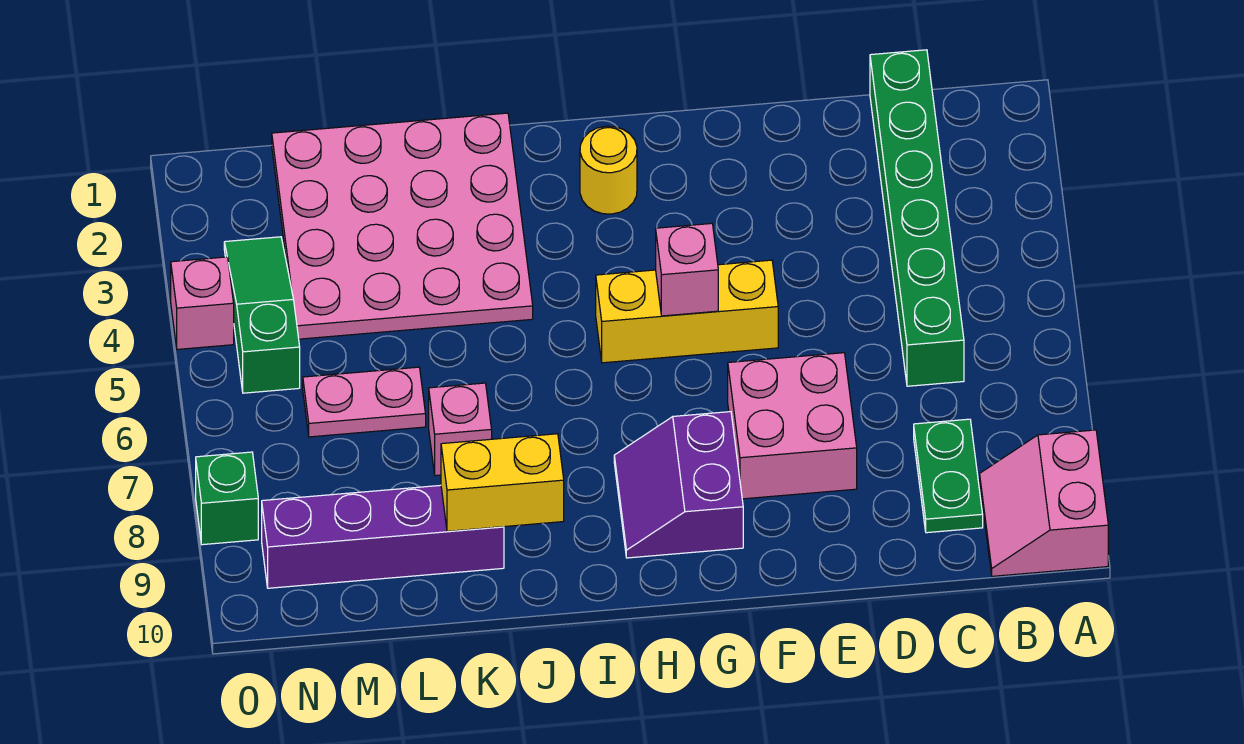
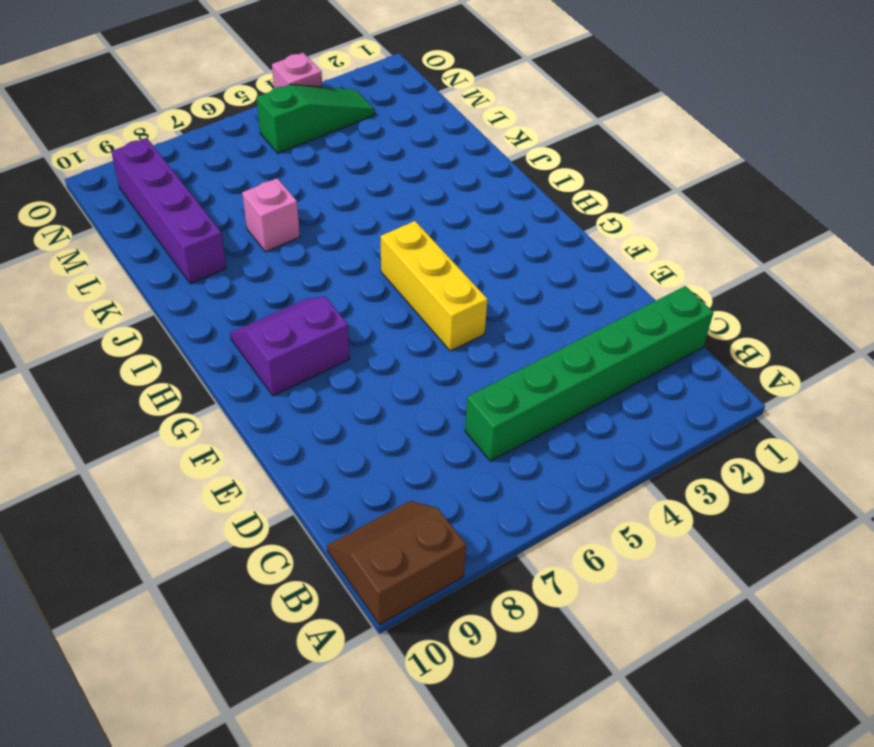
brown slope A9:B10 level 1 top A -> pink slope A9:B10 level 1 top A
none -> green plate C8:C9 level 1
none -> pink brick E7:F8 level 1
none -> yellow round brick H2 level 1

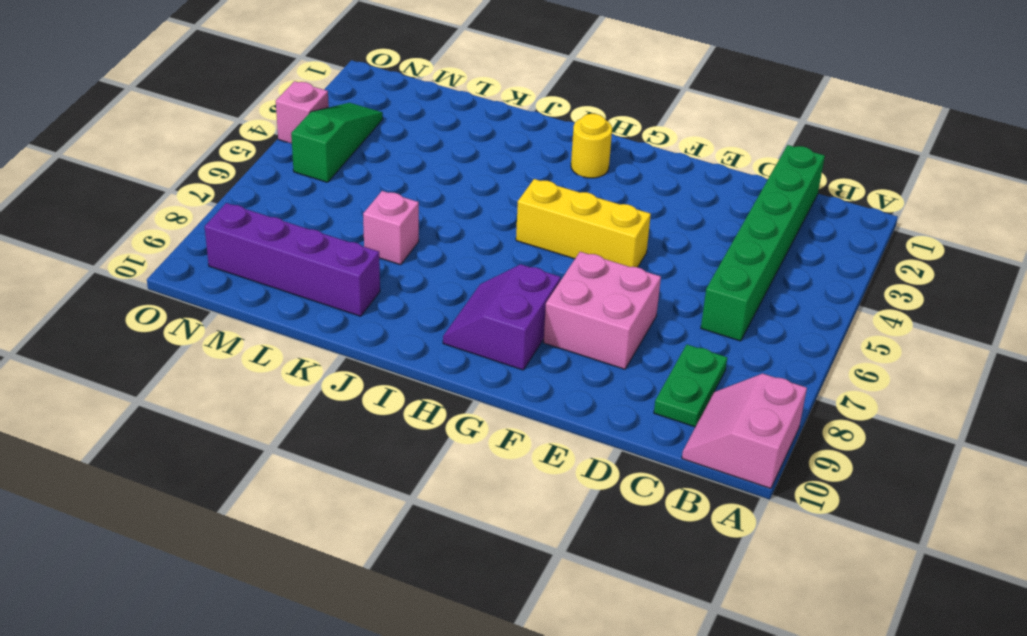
none -> pink plate J1:M4 level 1
none -> pink plate L6:M6 level 1
none -> green brick O8 level 1

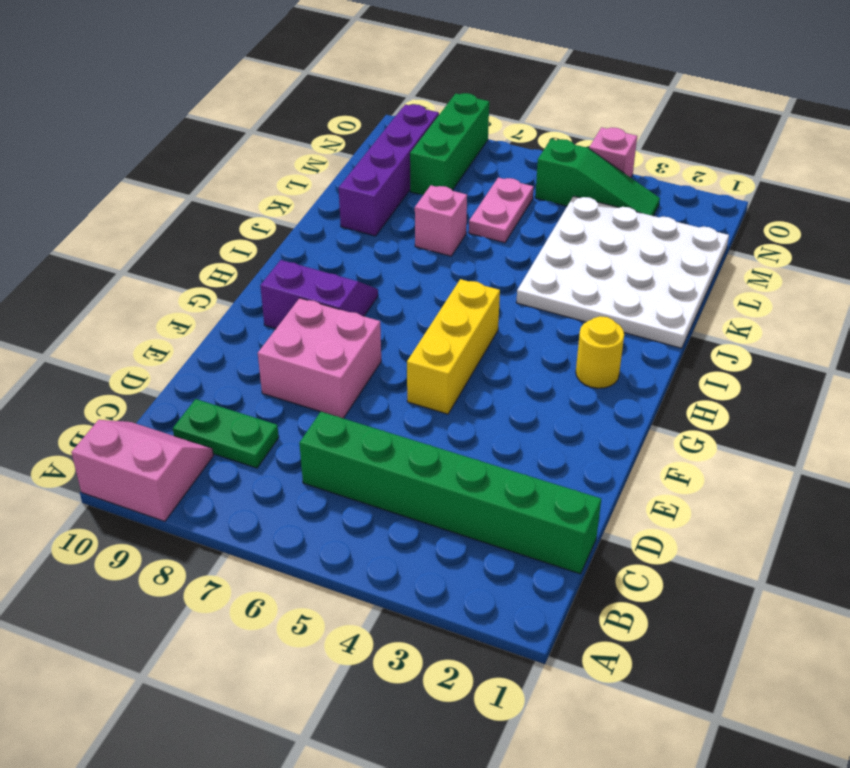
white plate J1:M4 level 1 -> pink plate J1:M4 level 1
green brick M8:O8 level 1 -> green brick O8 level 1
none -> pink brick G5 level 2
none -> yellow brick J9:K9 level 2

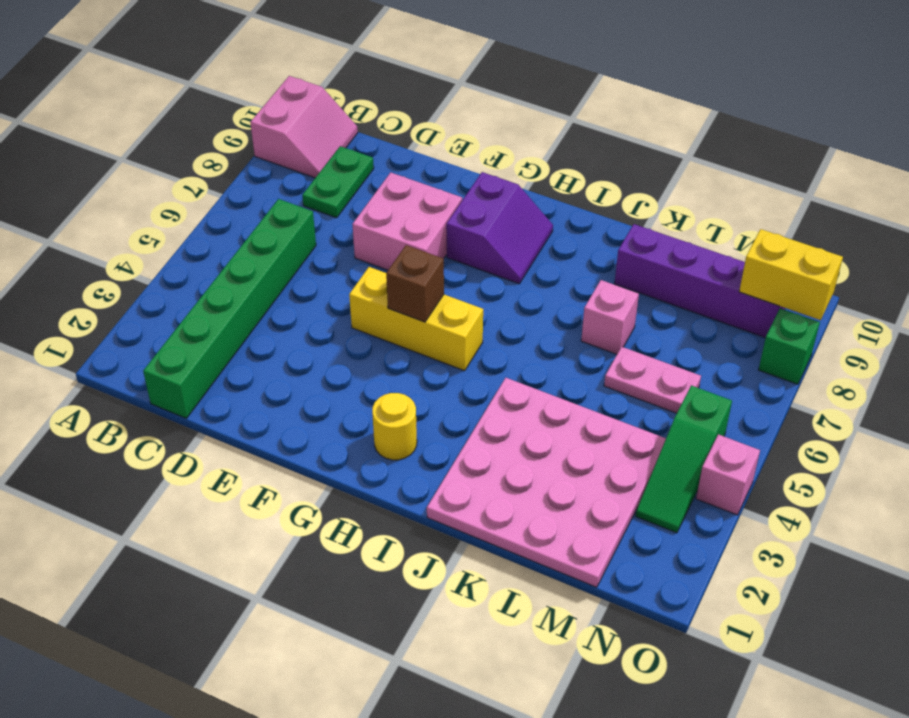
brown brick G5 level 2 -> pink brick G5 level 2
yellow brick N9:O9 level 2 -> yellow brick J9:K9 level 2

